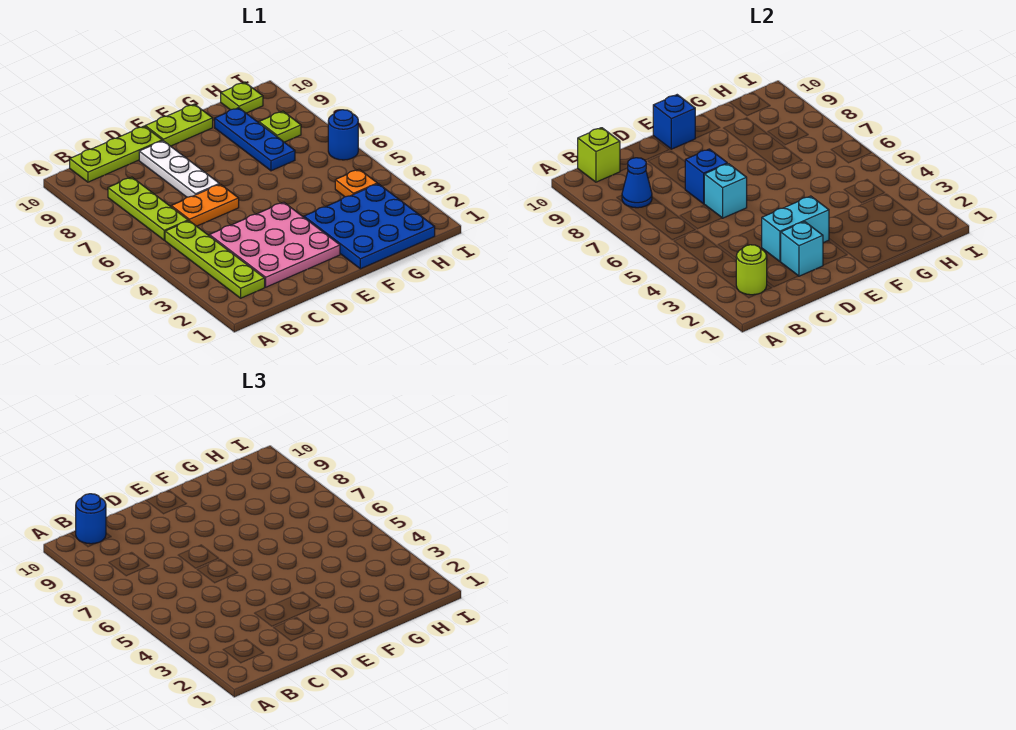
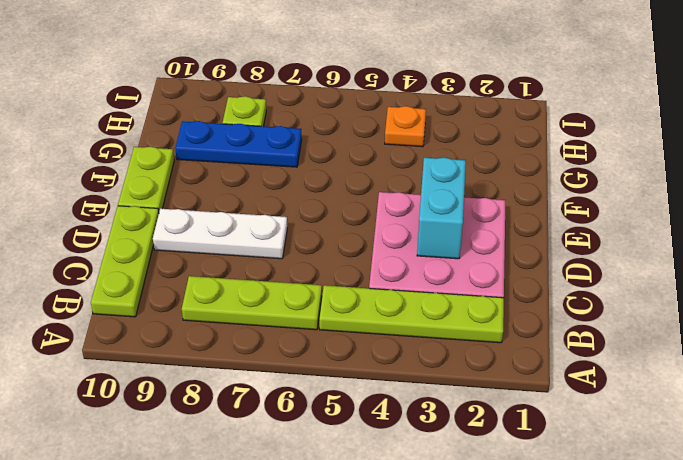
none -> orange plate C6:D6 level 1
none -> blue plate F1:H3 level 1
none -> lime plate H10 level 1

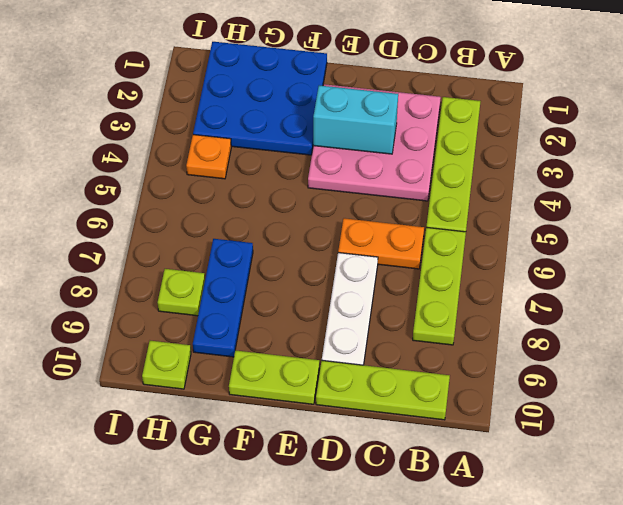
none -> blue round brick I6 level 1
none -> lime round brick B2 level 2
none -> blue cone B8 level 2

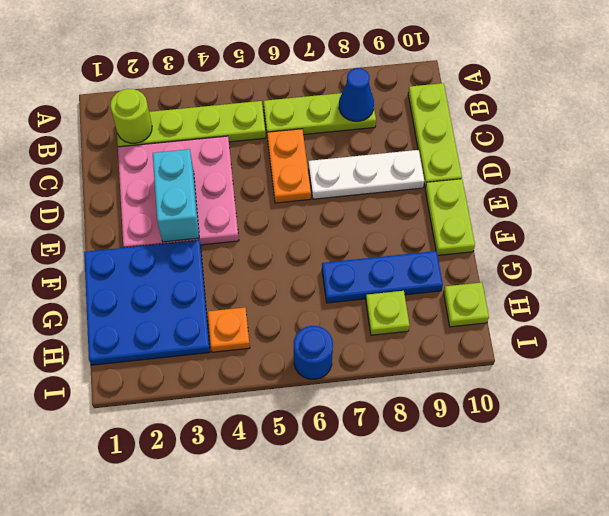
none -> lime brick B10 level 2
none -> cyan brick D2 level 2
none -> cyan brick D6 level 2

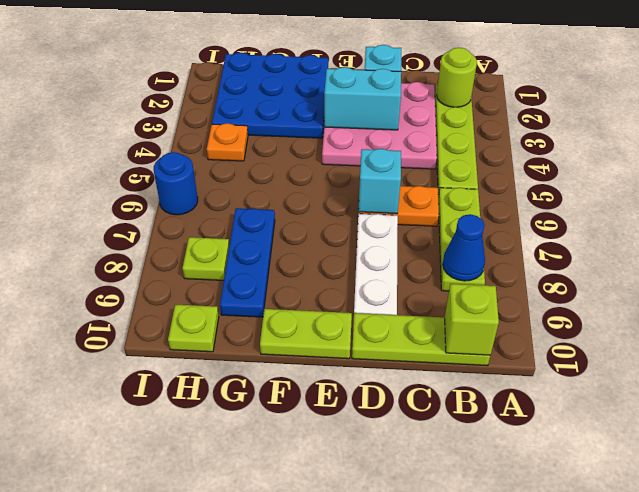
none -> blue brick D7 level 2
none -> blue brick E10 level 2
none -> blue round brick B10 level 3

